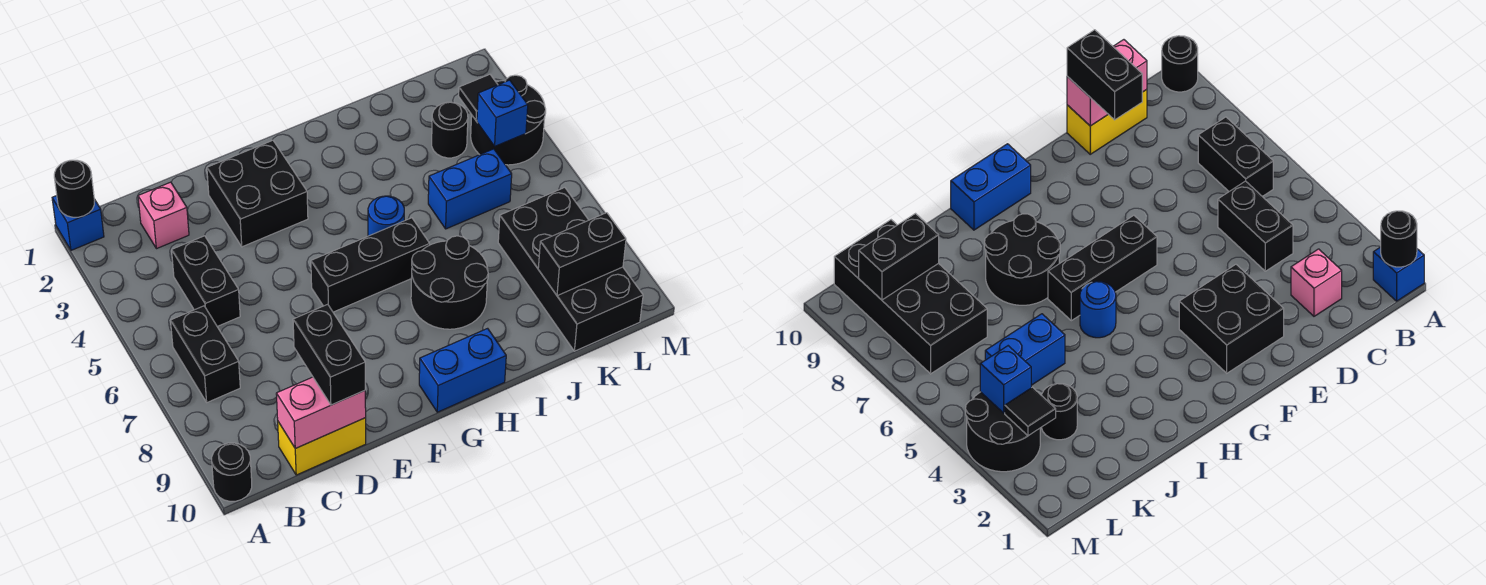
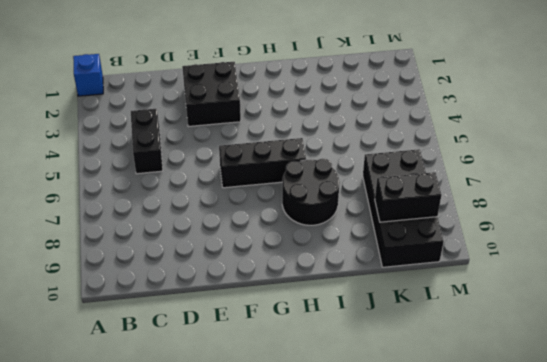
none -> black round brick A10 level 1
none -> black brick B6:B7 level 1
none -> pink brick C2 level 1

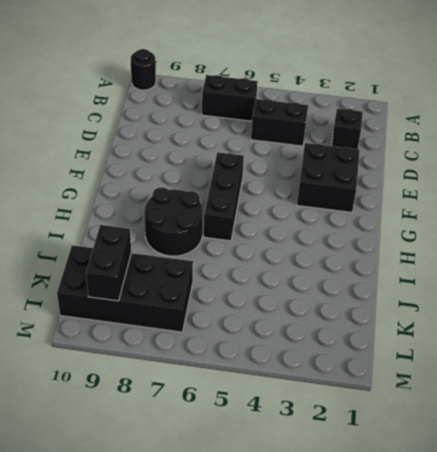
black brick C2 level 1 -> pink brick C2 level 1
none -> blue brick A1 level 1
none -> yellow brick C10:D10 level 1
none -> blue brick G10:H10 level 1

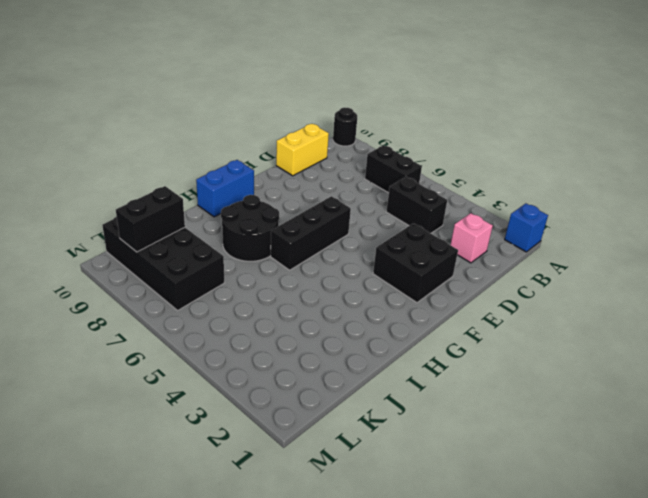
none -> blue round brick H5 level 1
none -> blue brick J5:K5 level 1
none -> black round brick K3 level 1

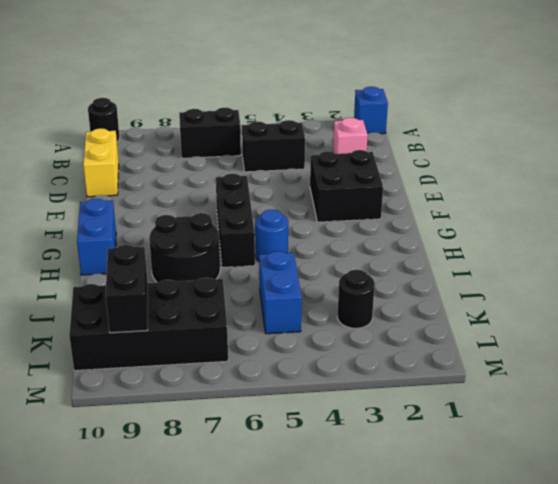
none -> black round brick L3:M4 level 1
none -> black round brick A1 level 2
none -> pink brick C10:D10 level 2

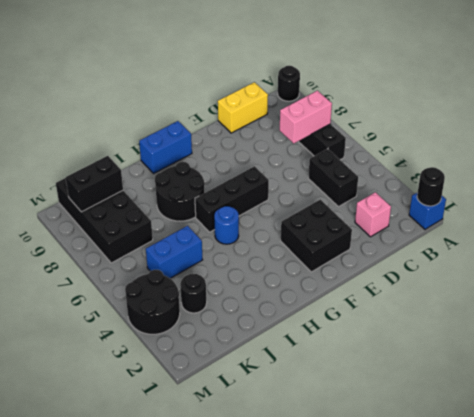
pink brick B7:C7 level 2 -> pink brick C10:D10 level 2
none -> black tile L3 level 2
none -> blue brick L4 level 2
none -> black brick D9:D10 level 3

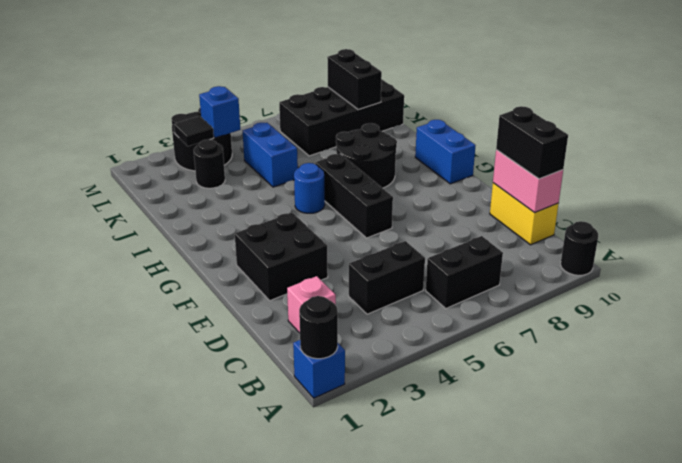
black brick C10:D10 level 3 -> black brick D9:D10 level 3

